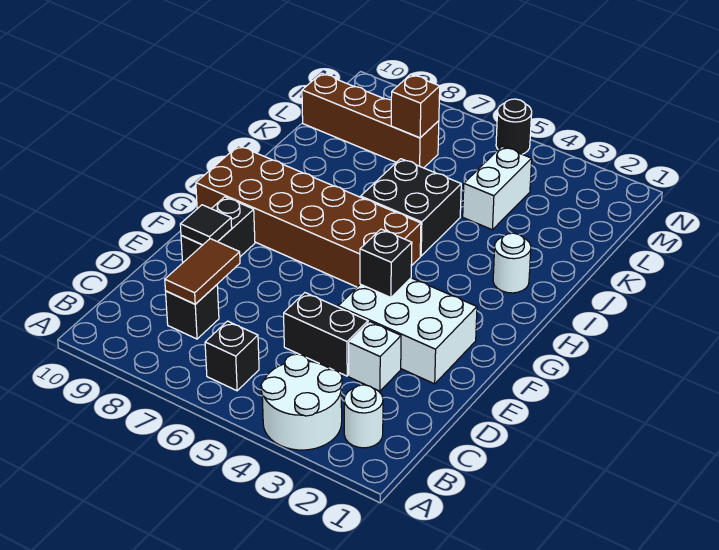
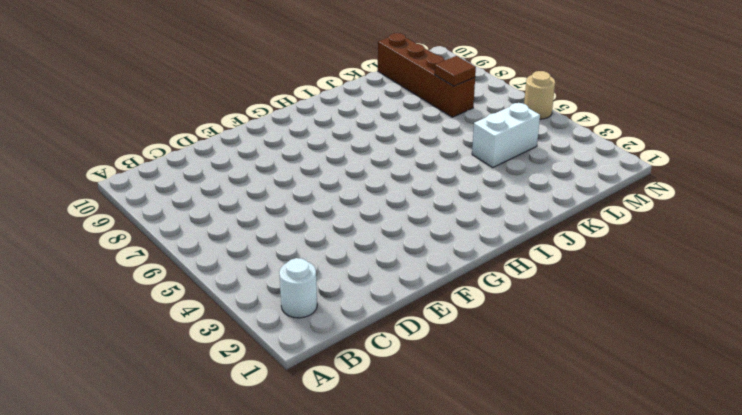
brown tile L7 level 2 -> brown brick L7 level 2
tan round brick N5 level 1 -> black round brick N5 level 1
none -> white round brick A3:B4 level 1
none -> black brick B6 level 1
none -> black brick C8 level 1

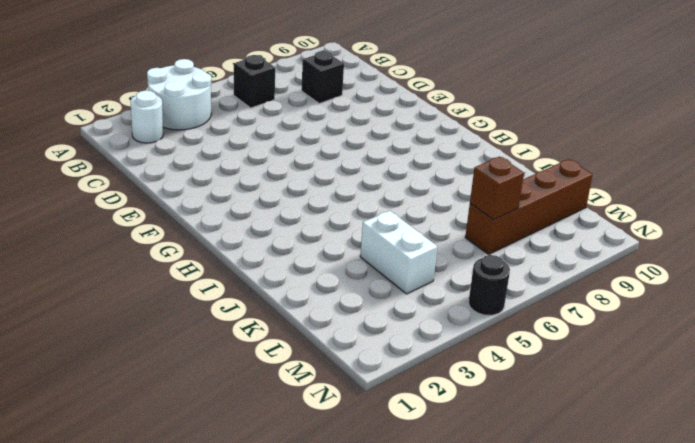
none -> white brick D3 level 1
none -> black brick D4:D5 level 1
none -> white brick E2:F4 level 1

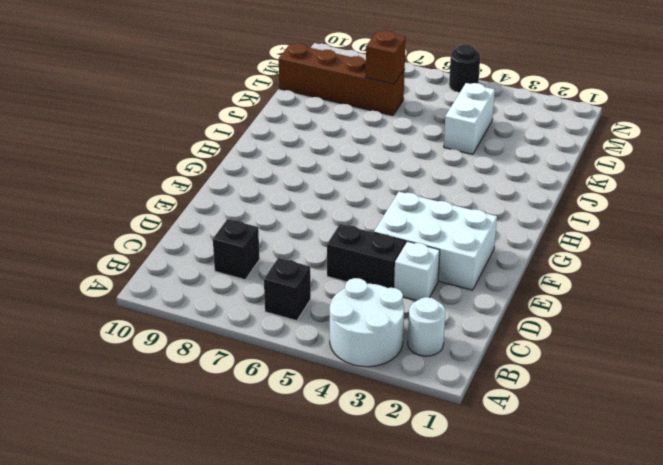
none -> black brick E9:F9 level 1
none -> brown brick G5:H10 level 1
none -> white round brick I2 level 1

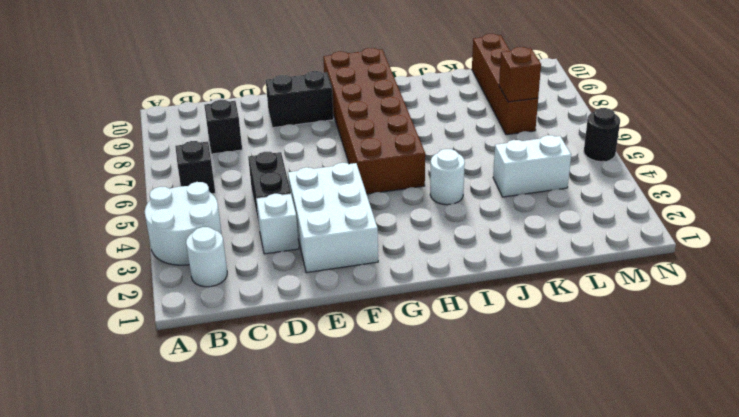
white round brick I4 level 1 -> white round brick I2 level 1
none -> black brick I5:J6 level 1
none -> brown tile C8:D8 level 2
none -> black tile E9 level 2

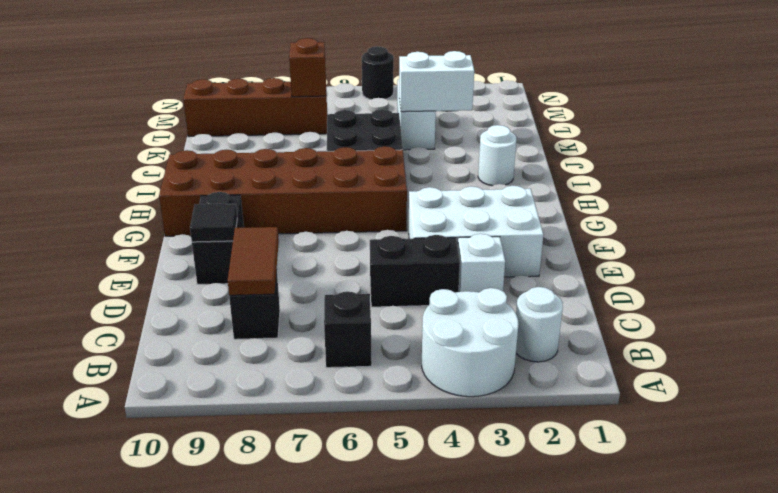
white brick K3:K4 level 2 -> none
none -> black brick F4 level 2

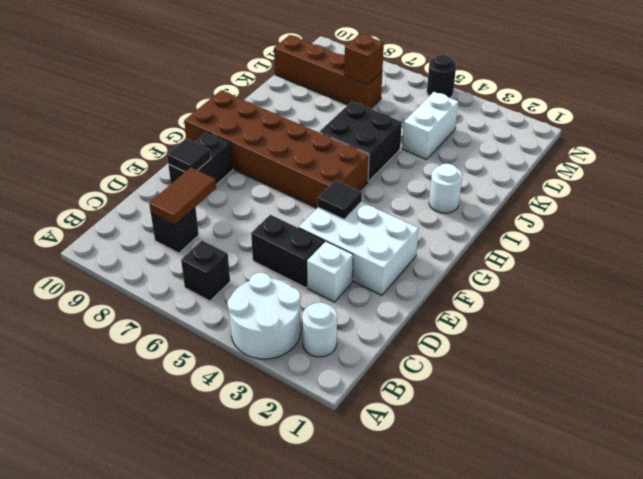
black tile F4 level 2 -> black brick F4 level 2

